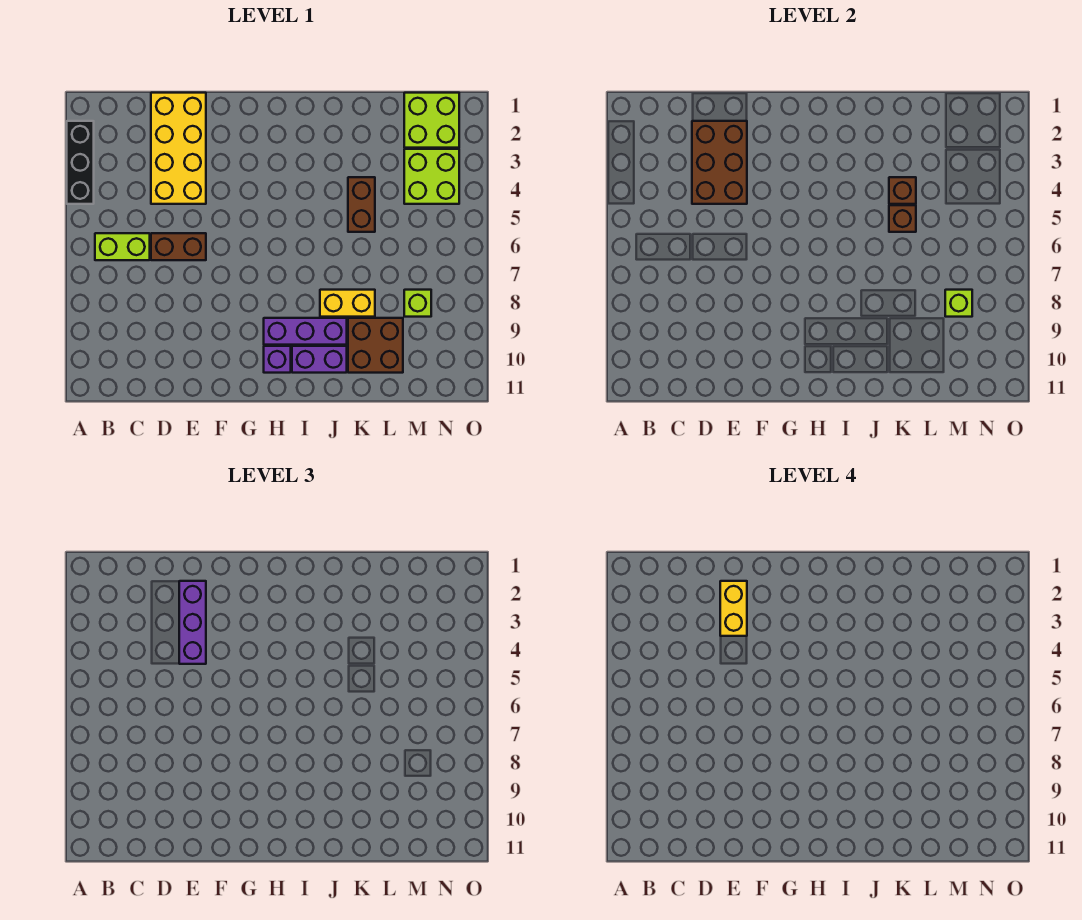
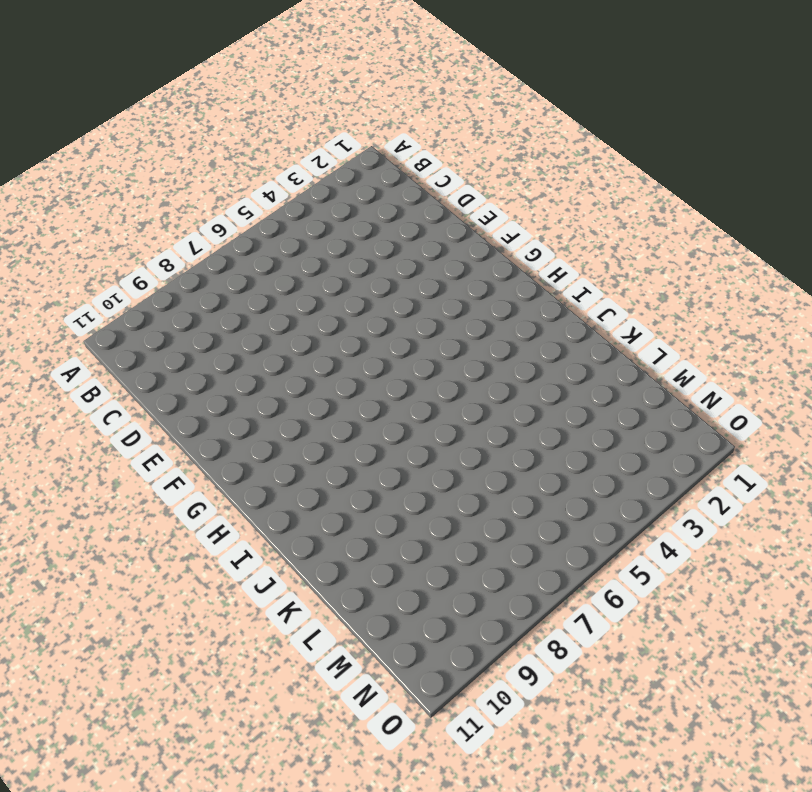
none -> black brick A2:A4 level 1
none -> lime brick B6:C6 level 1
none -> yellow brick D1:E4 level 1

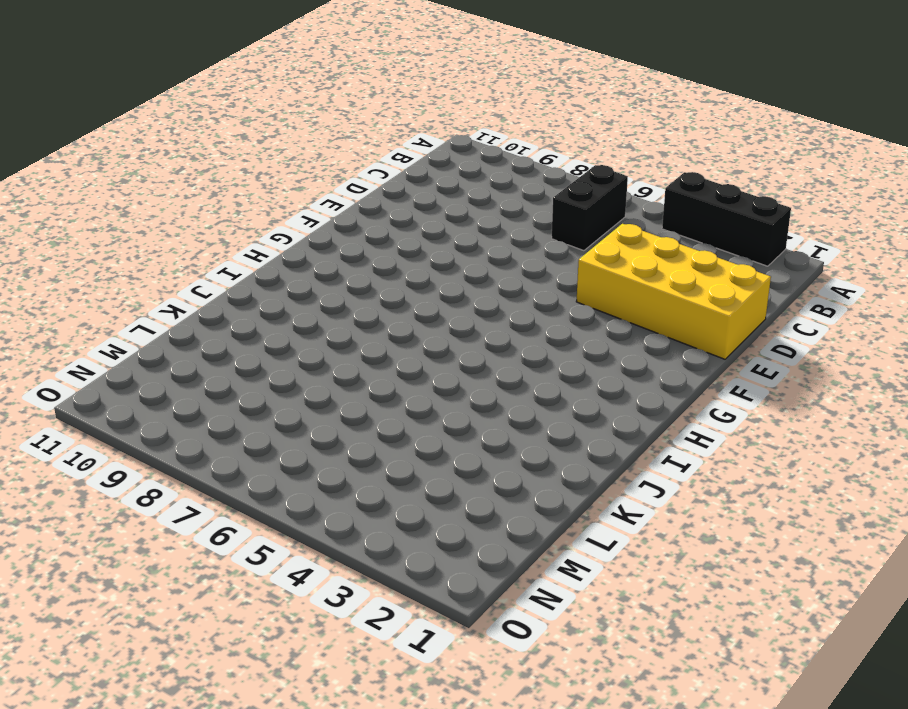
black brick B6:C6 level 1 -> lime brick B6:C6 level 1
none -> brown brick D6:E6 level 1
none -> purple brick H9:J9 level 1
none -> purple brick H10 level 1

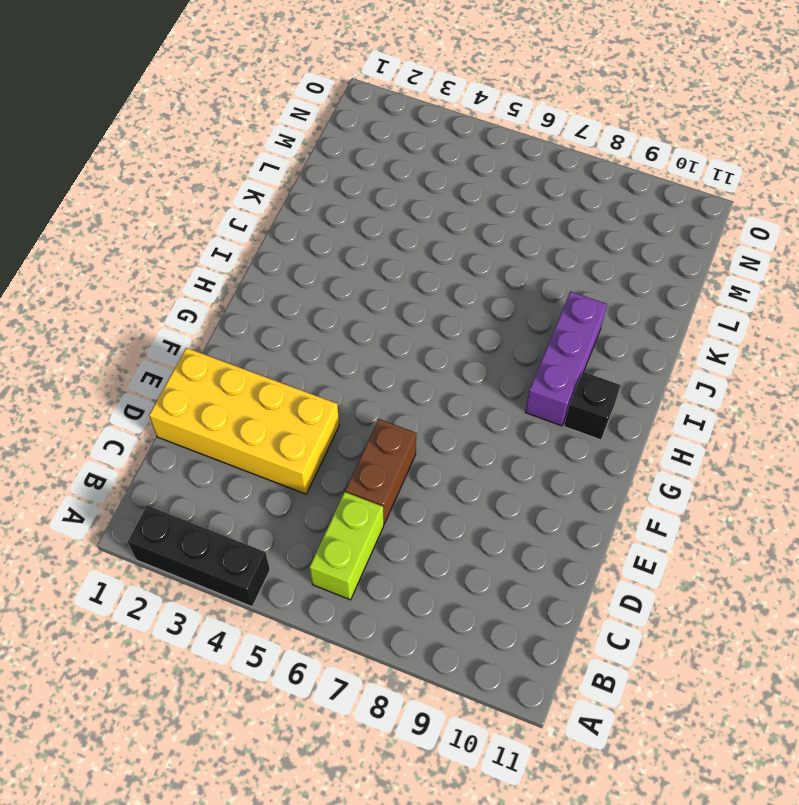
black brick H10 level 1 -> purple brick H10 level 1
none -> purple brick I10:J10 level 1
none -> yellow brick J8:K8 level 1
none -> brown brick K4:K5 level 1

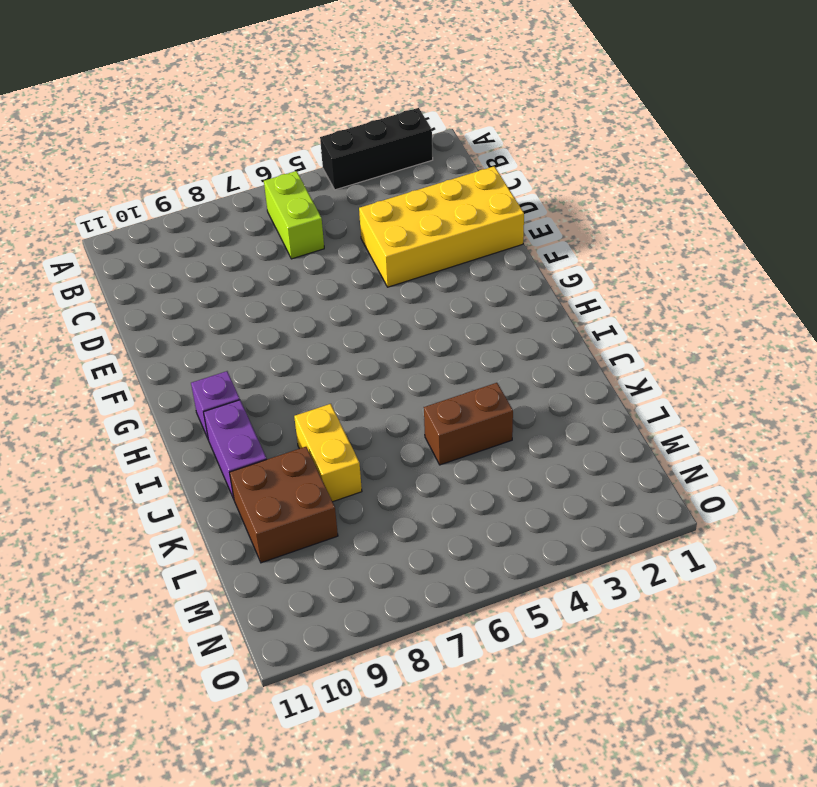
none -> brown brick D6:E6 level 1
none -> purple brick H9:J9 level 1
none -> lime brick M1:N2 level 1

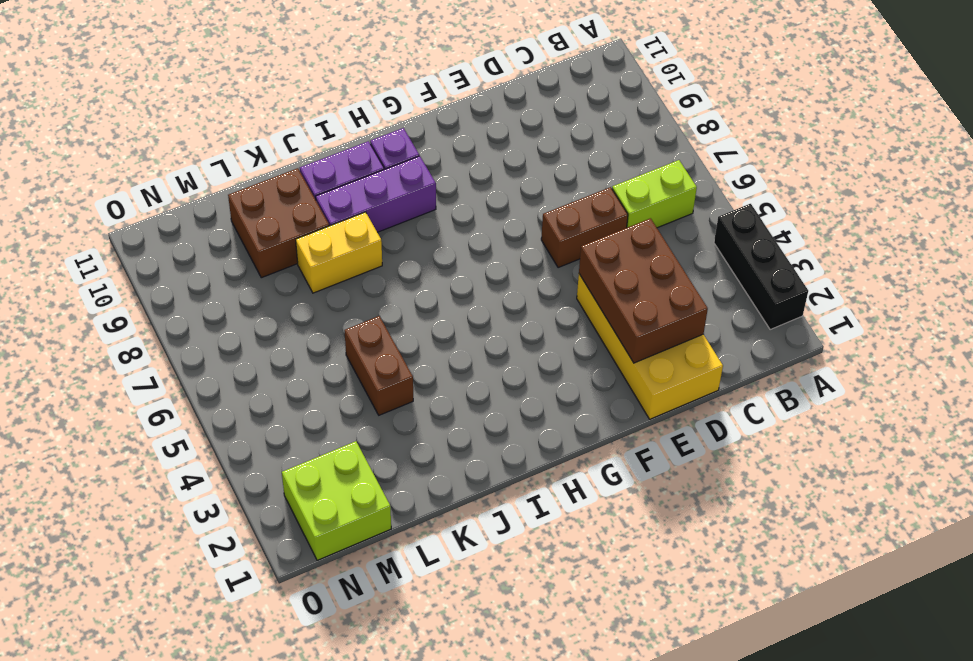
none -> lime brick M3:N4 level 1
none -> lime brick M8 level 1
none -> brown brick K4 level 2

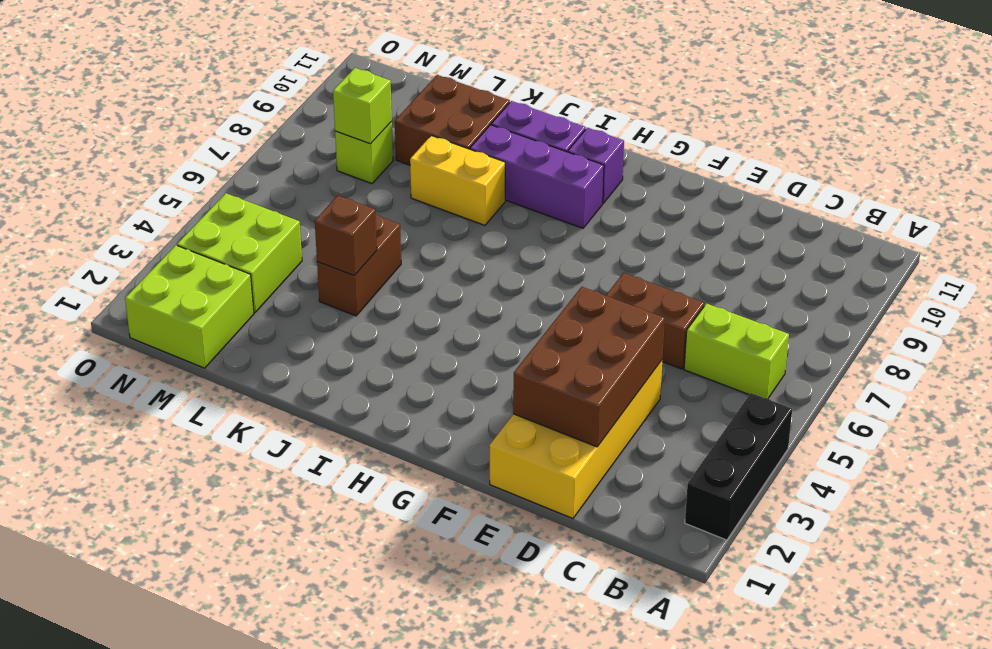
none -> brown brick K5 level 2
none -> purple brick E2:E4 level 3
none -> yellow brick E2:E3 level 4

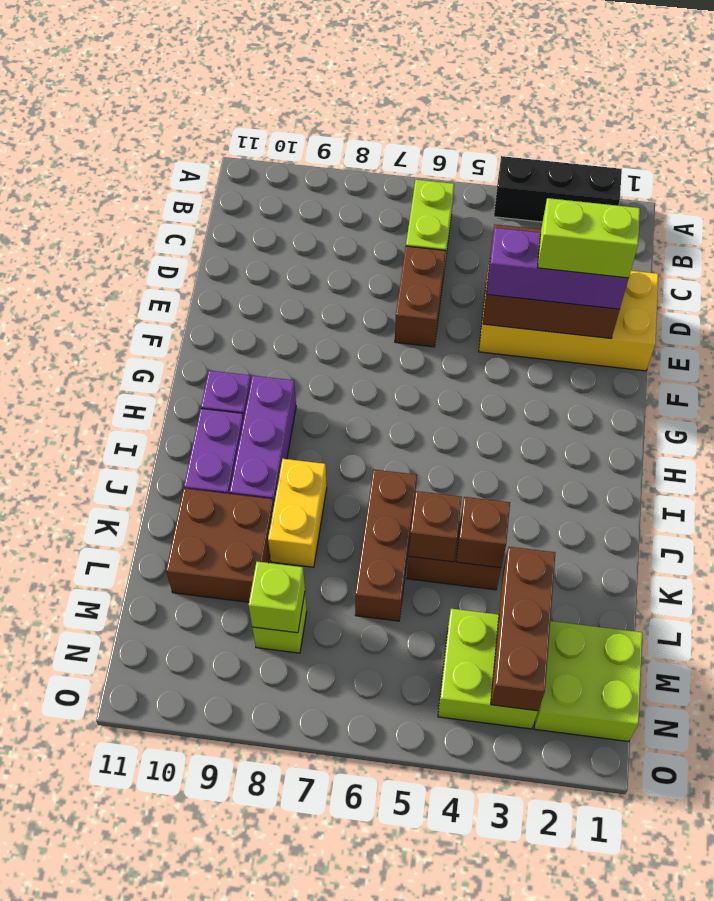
lime brick E2:E3 level 4 -> yellow brick E2:E3 level 4
brown brick J6:L6 level 1 -> none
brown brick L3:N3 level 2 -> none

